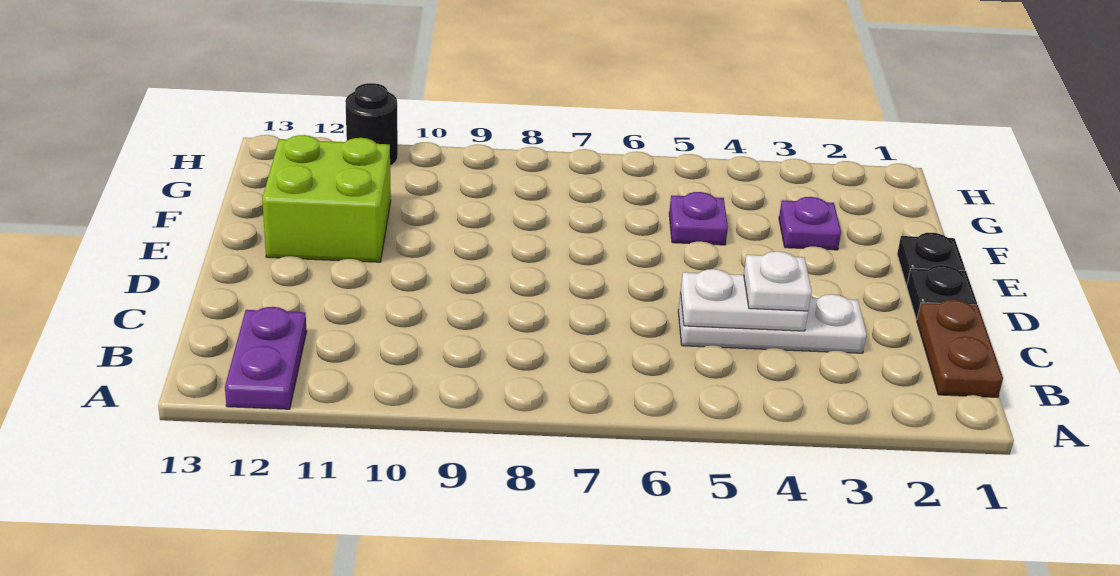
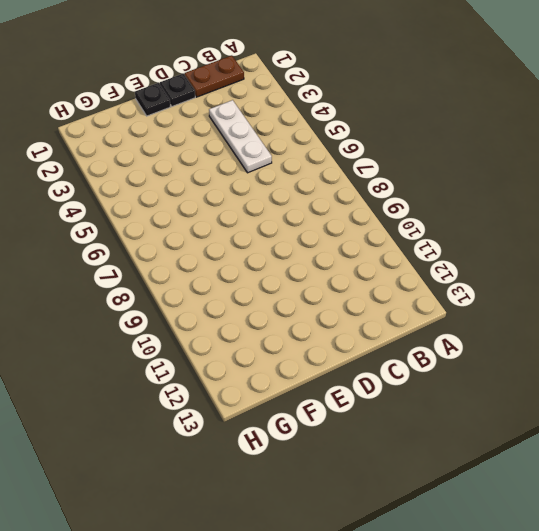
none -> purple plate A12:B12 level 1
none -> lime brick E11:F12 level 1

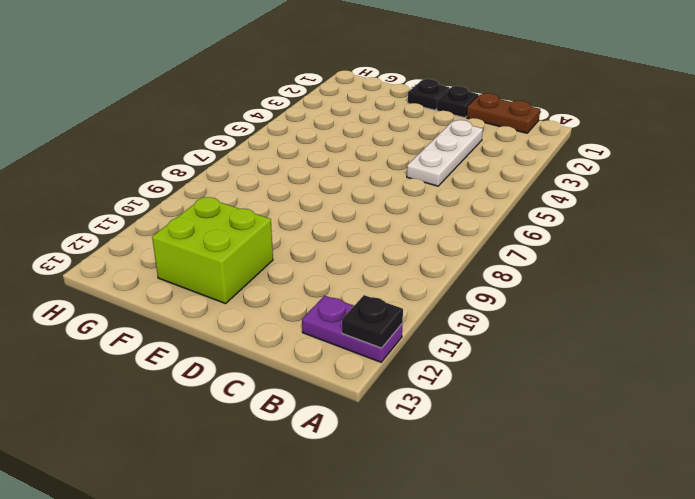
black plate A12 level 2 -> none
none -> purple plate F3 level 1
none -> purple plate F5 level 1

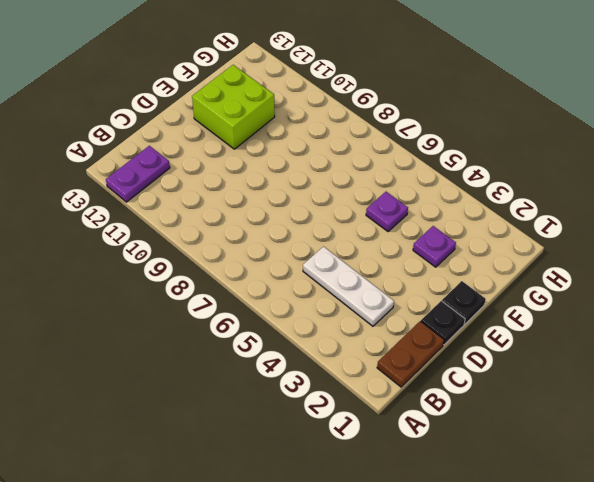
none -> black round brick H11 level 1
none -> white plate C4:C5 level 2

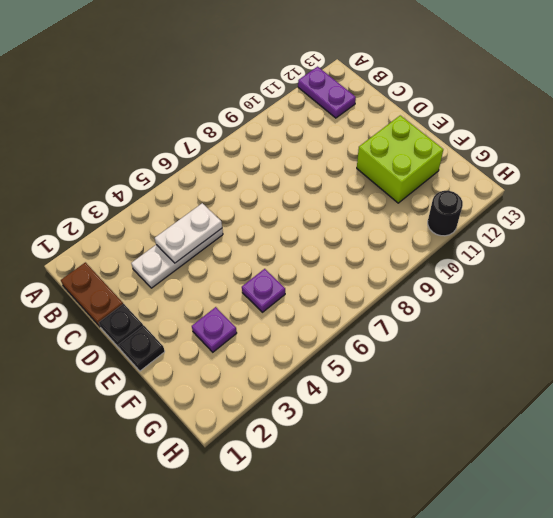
none -> white plate C4 level 3

